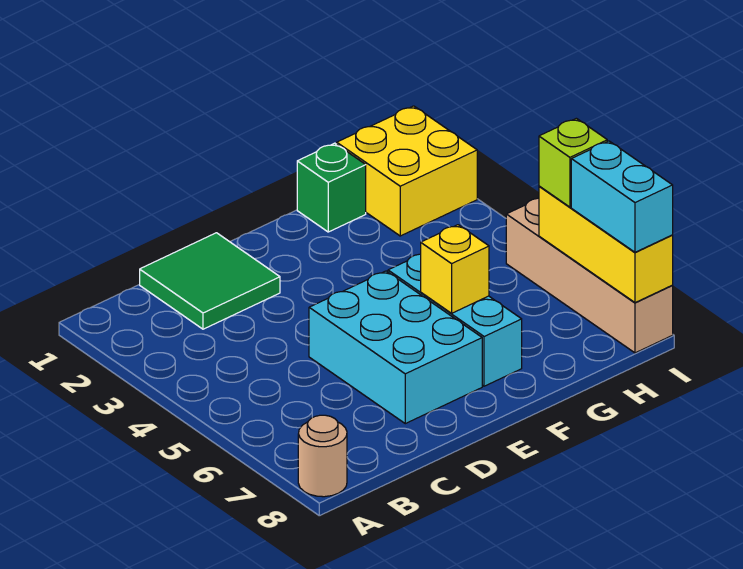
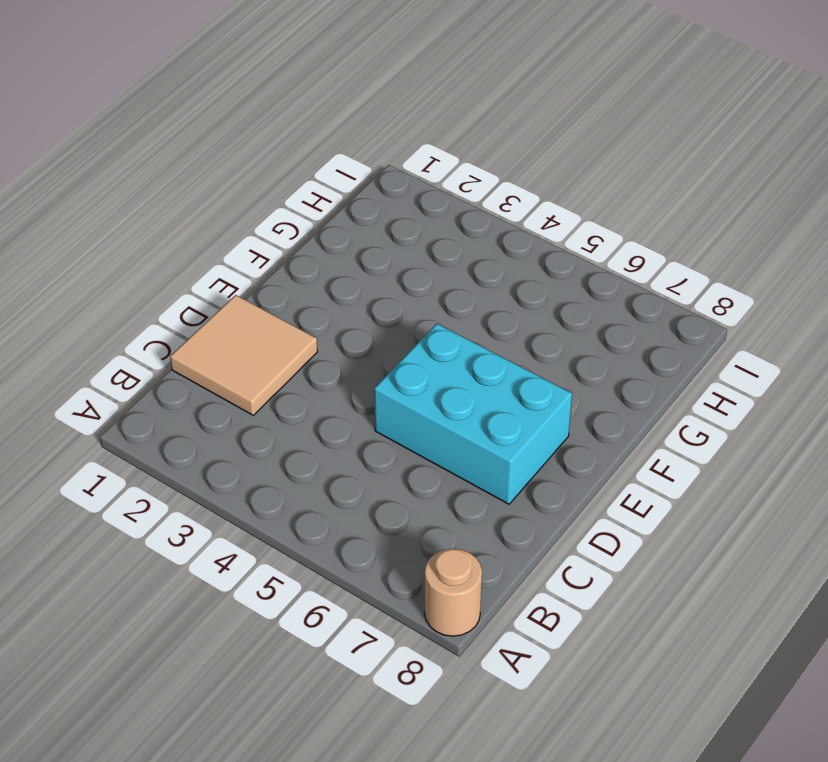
tan tile C1:D2 level 1 -> green tile C1:D2 level 1
none -> cyan brick F5:F7 level 1
none -> green brick G1 level 1

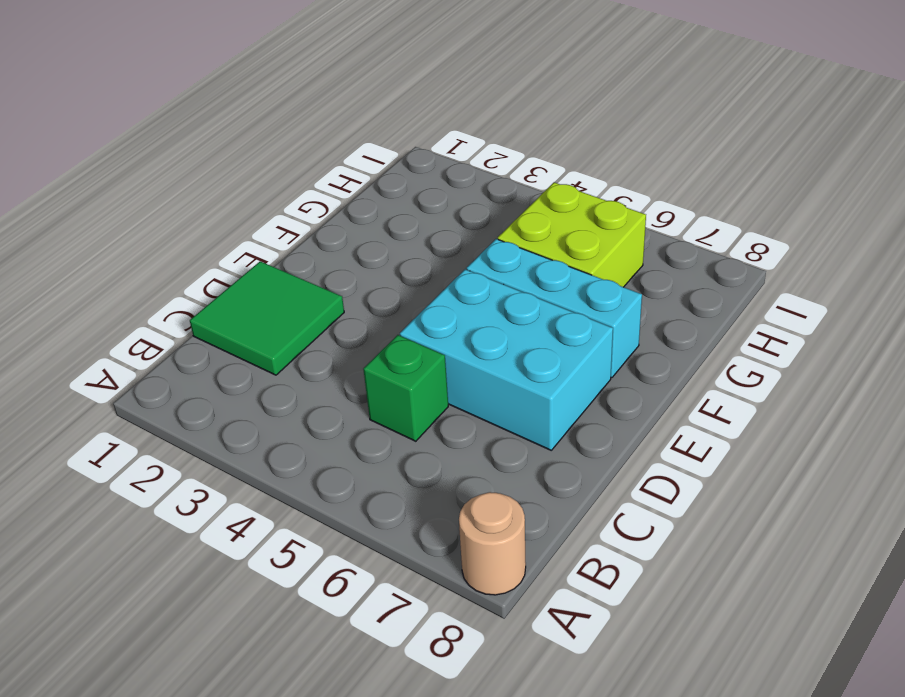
green brick C5 level 1 -> green brick G1 level 1
lime brick G5:H6 level 1 -> none
none -> yellow brick H1:I2 level 1
none -> tan brick I5:I8 level 1

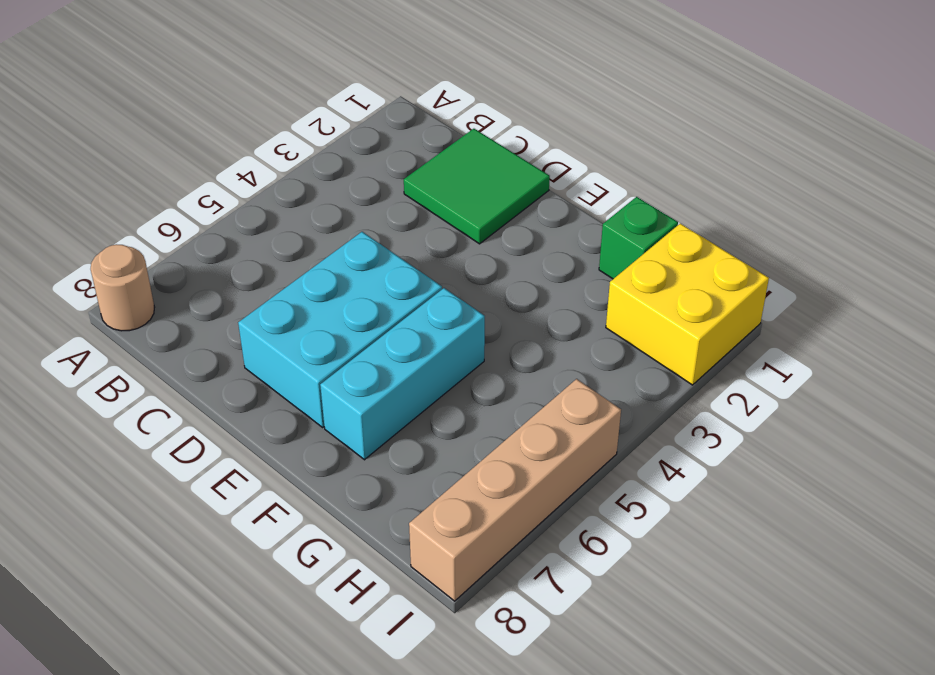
none -> yellow brick F6 level 2
none -> yellow brick I6:I8 level 2

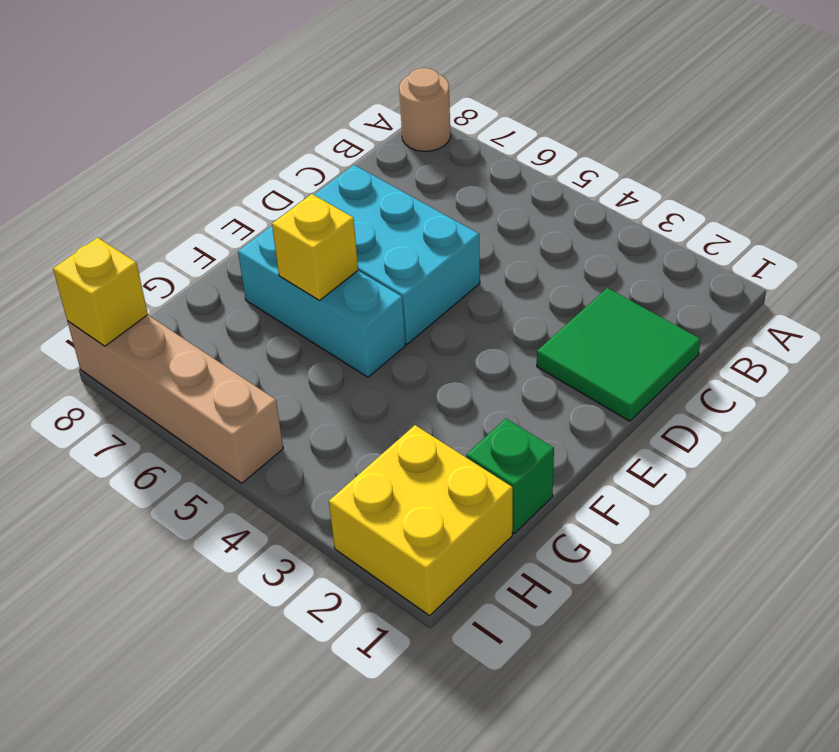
yellow brick I8 level 2 -> yellow brick I6:I8 level 2
none -> lime brick I6 level 3
none -> cyan brick I7:I8 level 3

